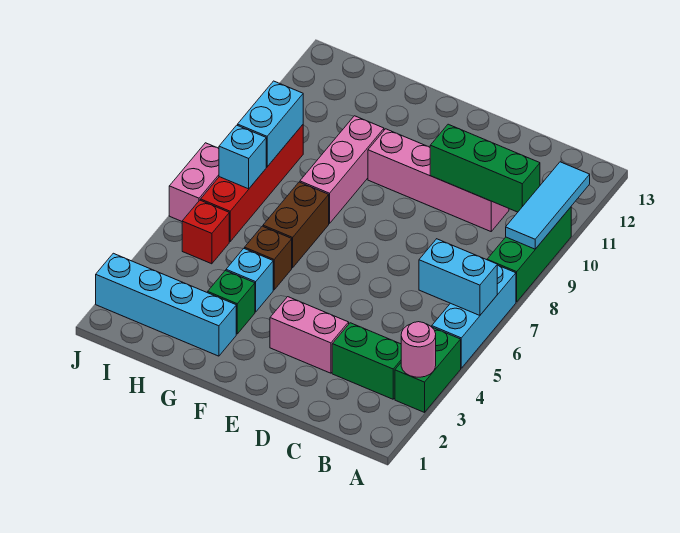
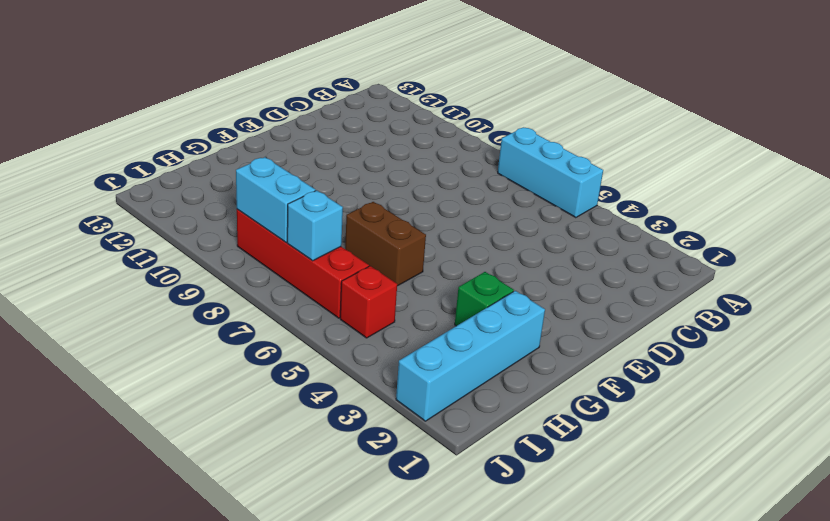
none -> green brick A3:A4 level 1
none -> green brick A8:A10 level 1
none -> green brick B3:C3 level 1

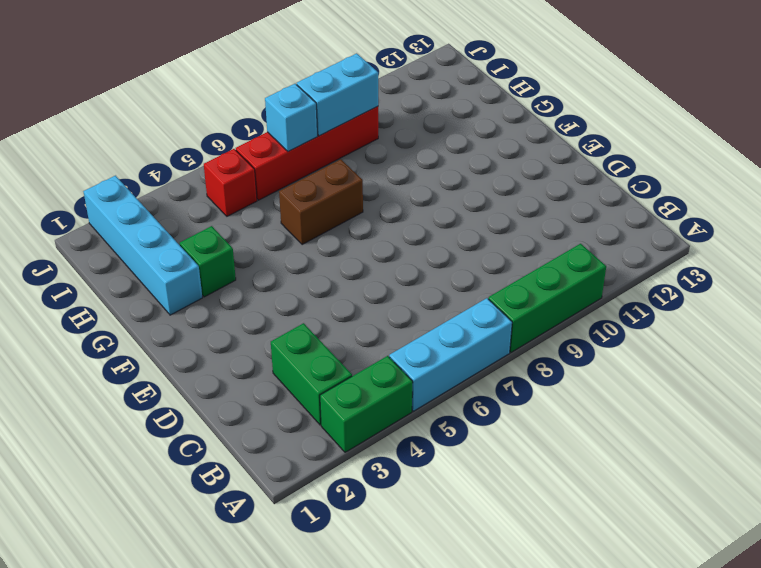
none -> pink brick C10:F10 level 1
none -> pink brick D3:E3 level 1
none -> cyan brick G4 level 1

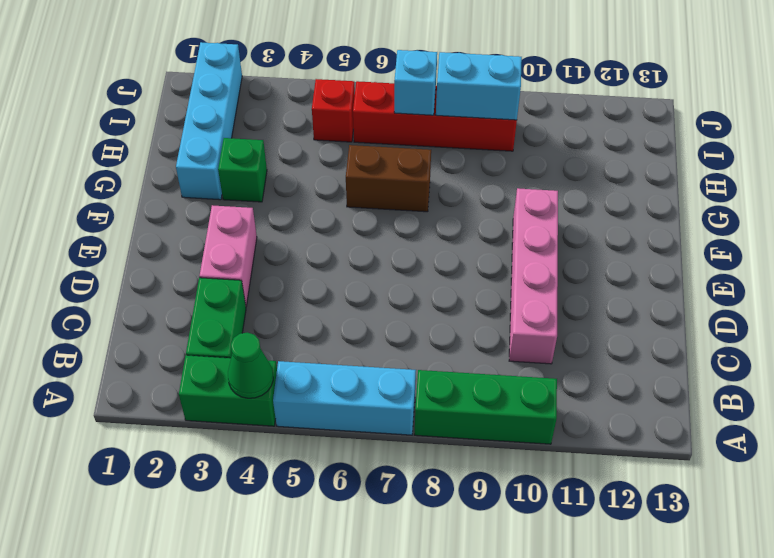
green cone A4 level 2 -> none
none -> cyan brick G4 level 1
none -> brown brick G5 level 1
none -> pink brick G8:G10 level 1

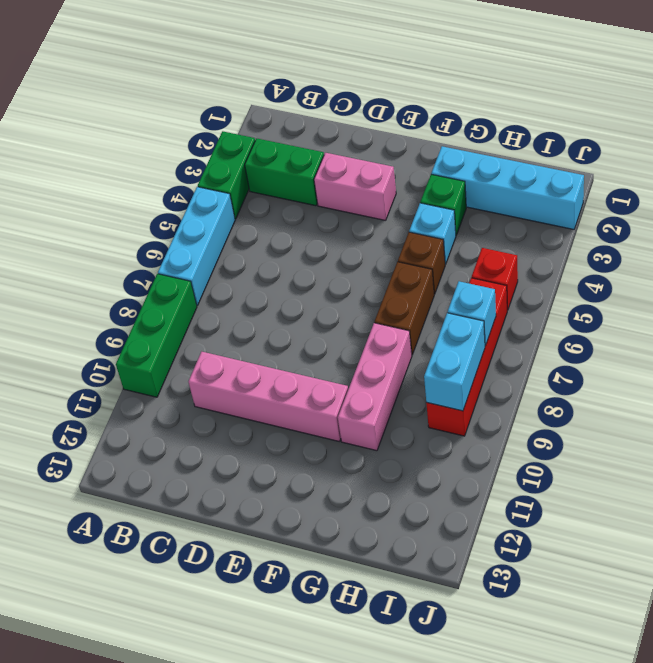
none -> pink brick J6:J7 level 1
none -> pink round brick A3 level 2
none -> cyan brick A6:B6 level 2

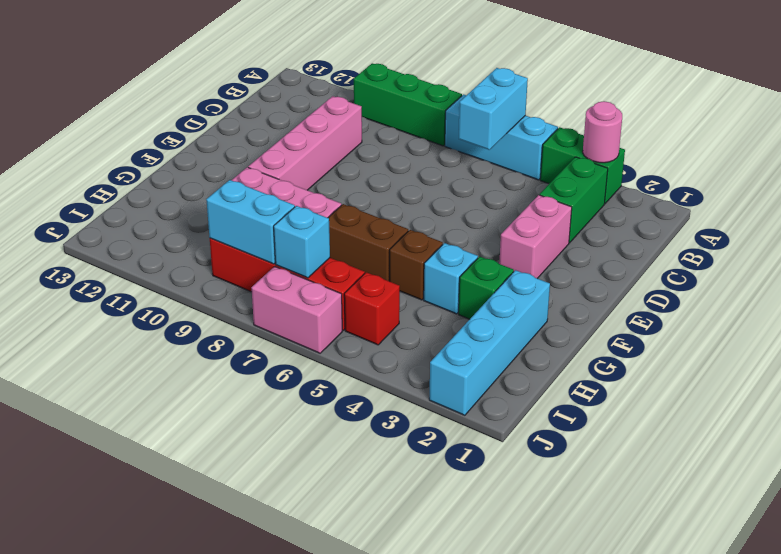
none -> cyan tile A9:A11 level 2
none -> green brick B10:D10 level 2

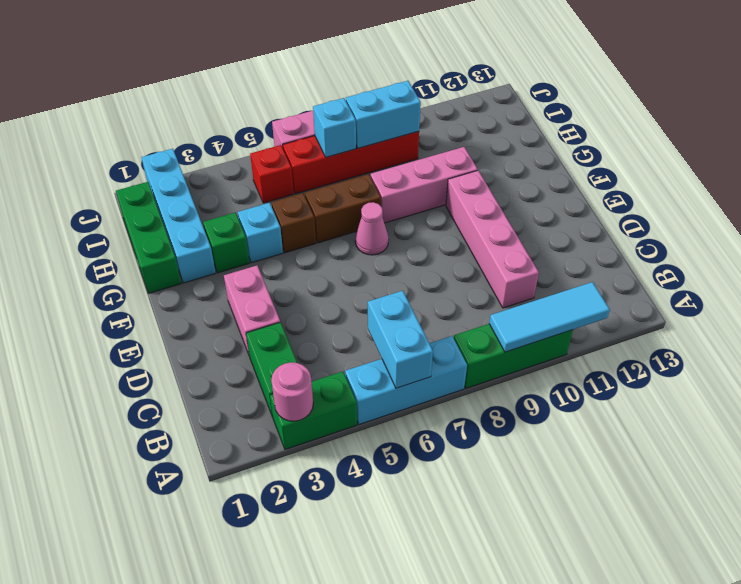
pink cone F7 level 1 -> none
green brick G1:I1 level 1 -> green brick B10:D10 level 2

